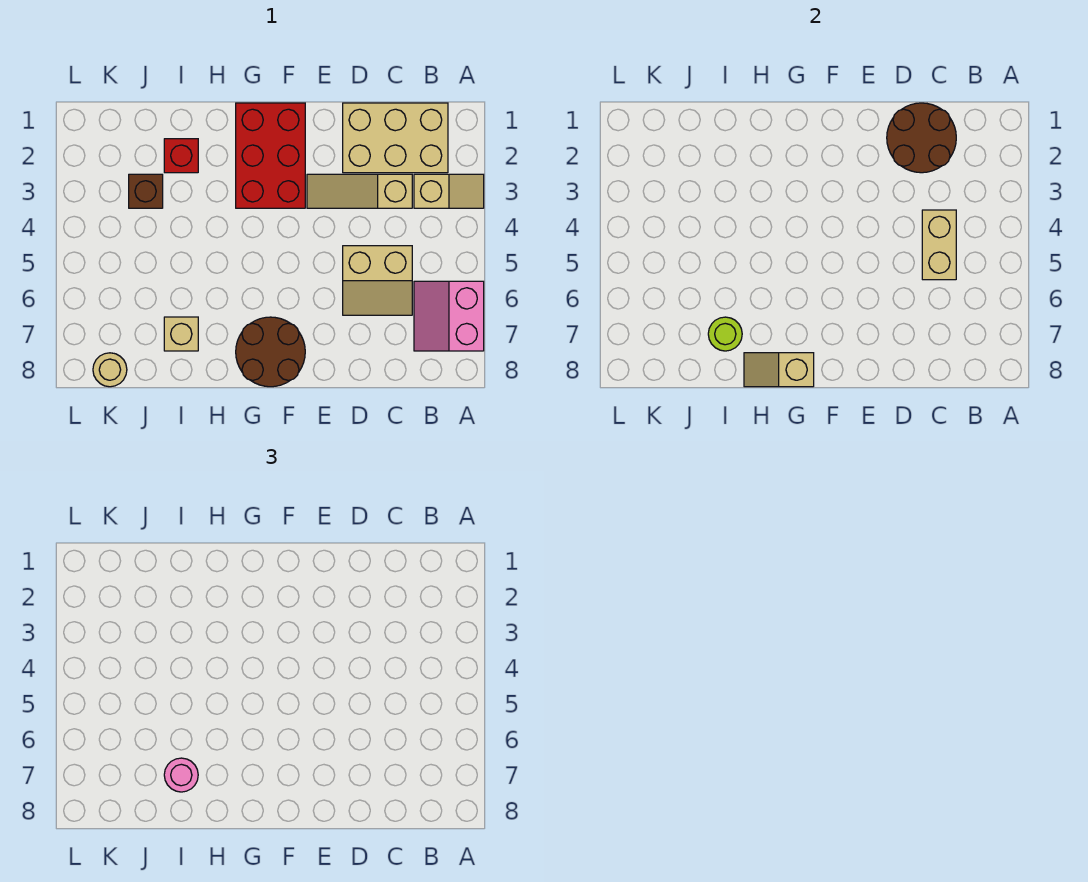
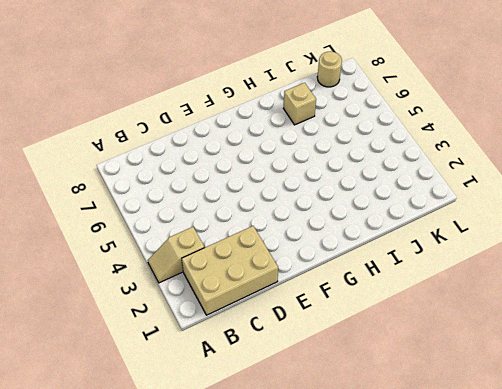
none -> pink slope A6:B7 level 1 top A
none -> tan slope C3:E3 level 1 top C
none -> tan slope C5:D6 level 1 top 5

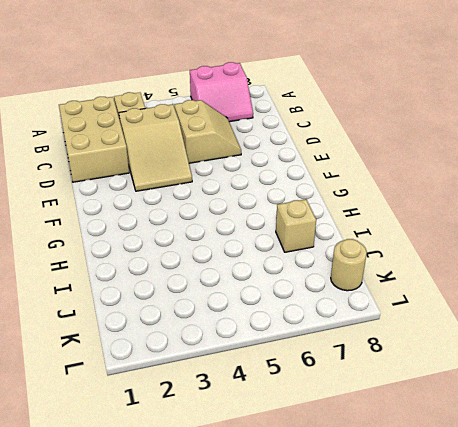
tan slope C3:E4 level 1 top C -> tan slope C3:E3 level 1 top C
none -> red brick F1:G3 level 1
none -> brown round brick F7:G8 level 1
none -> red brick I2 level 1

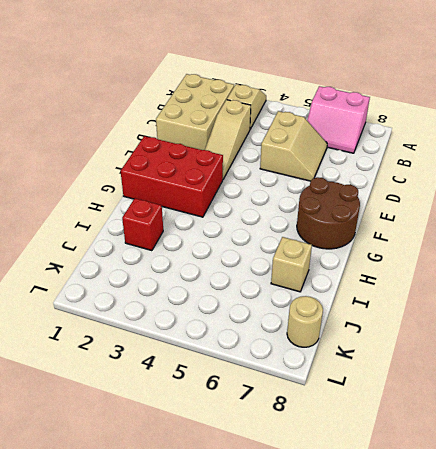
none -> brown brick J3 level 1
none -> brown round brick C1:D2 level 2
none -> tan brick C4:C5 level 2

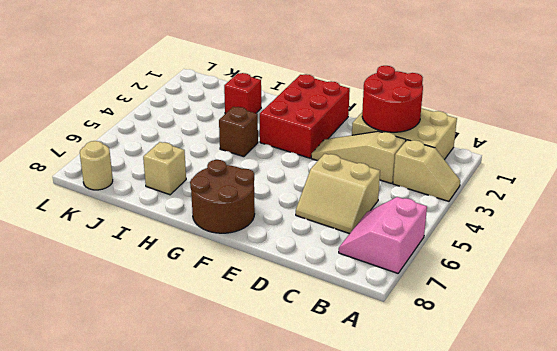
red round brick C1:D2 level 2 -> brown round brick C1:D2 level 2
brown brick H4 level 1 -> brown brick J3 level 1
none -> tan brick C4:C5 level 2
none -> tan slope G8:H8 level 2 top G
none -> lime round brick I7 level 2

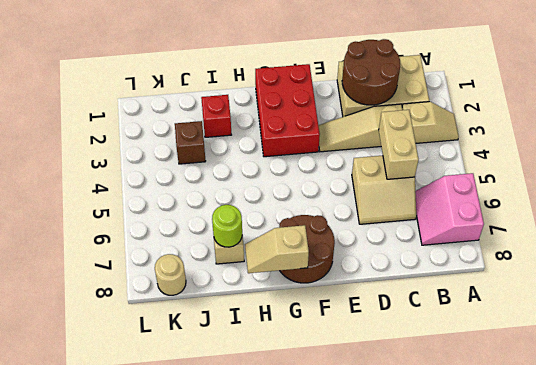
none -> pink round brick I7 level 3

